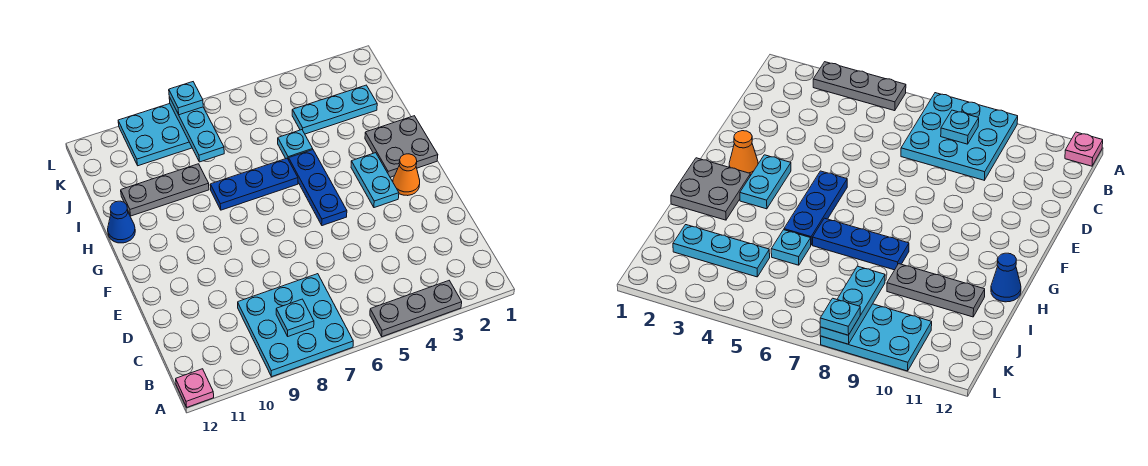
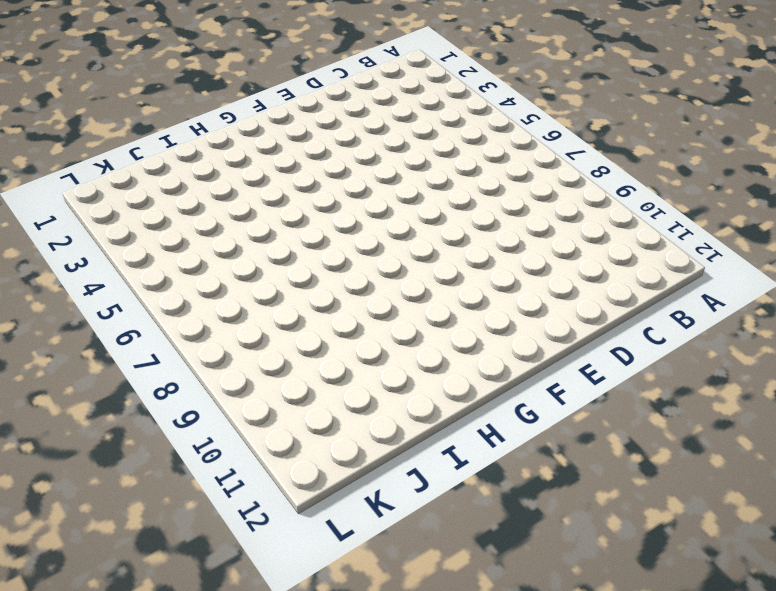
none -> grey plate A3:A5 level 1
none -> cyan plate A7:C9 level 1
none -> pink plate A12 level 1

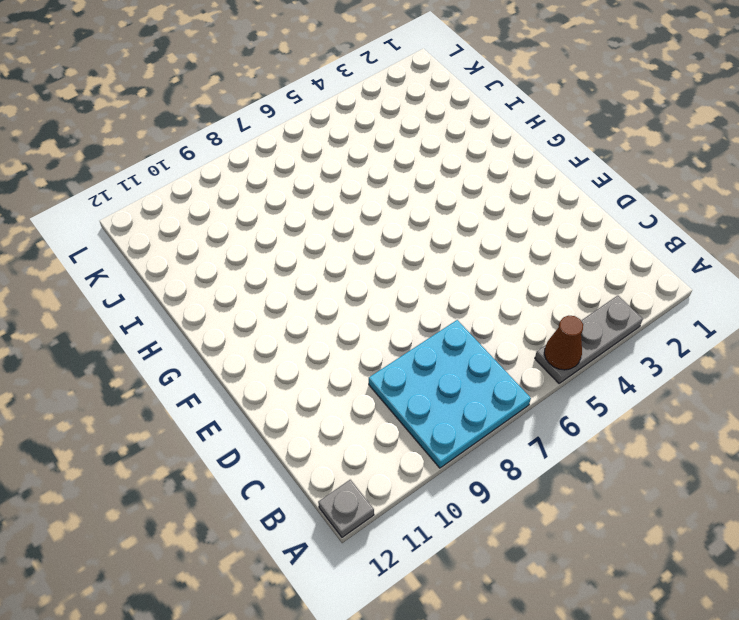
brown cone A5 level 2 -> none
grey plate A12 level 1 -> pink plate A12 level 1
none -> orange cone F2 level 1
none -> cyan plate F3:G3 level 1
none -> blue plate F5:H5 level 1

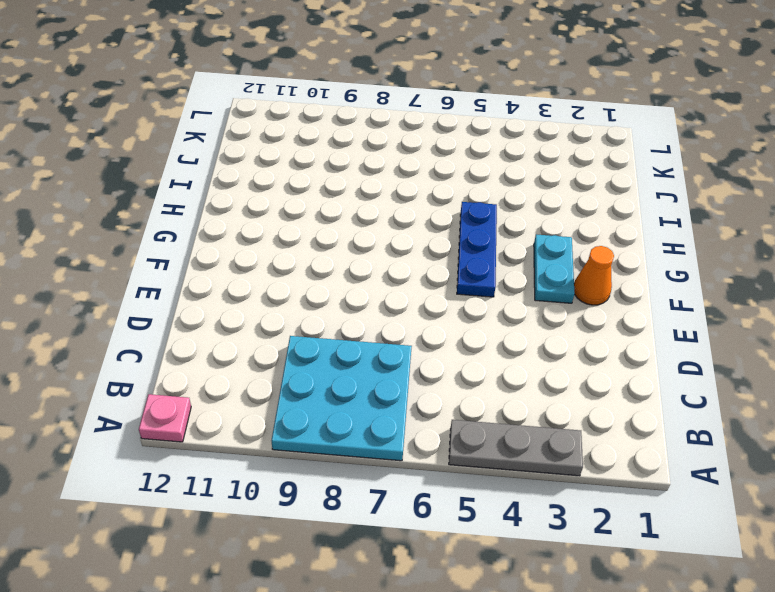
none -> grey plate G1:H2 level 1
none -> blue plate H6:H8 level 1
none -> blue cone H12 level 1

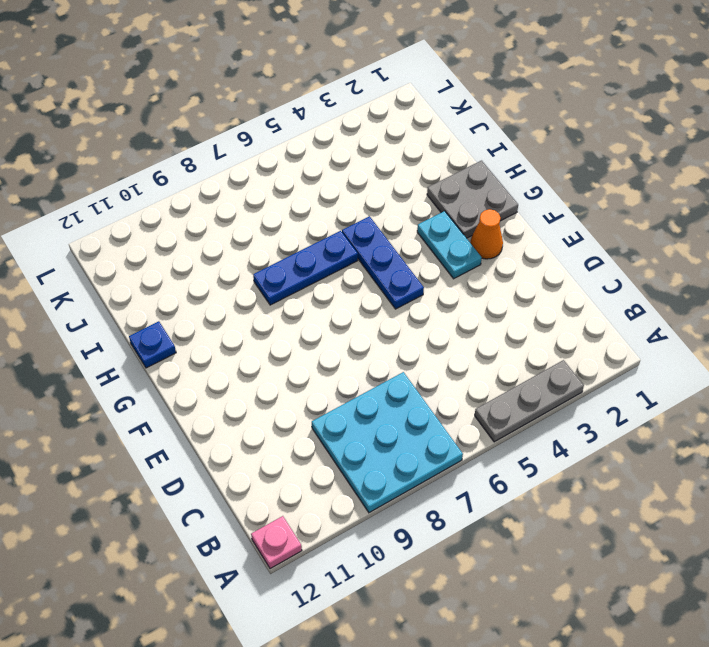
blue plate H12 level 1 -> blue cone H12 level 1
none -> cyan plate I5 level 1
none -> grey plate I9:I11 level 1
none -> cyan plate J2:J4 level 1

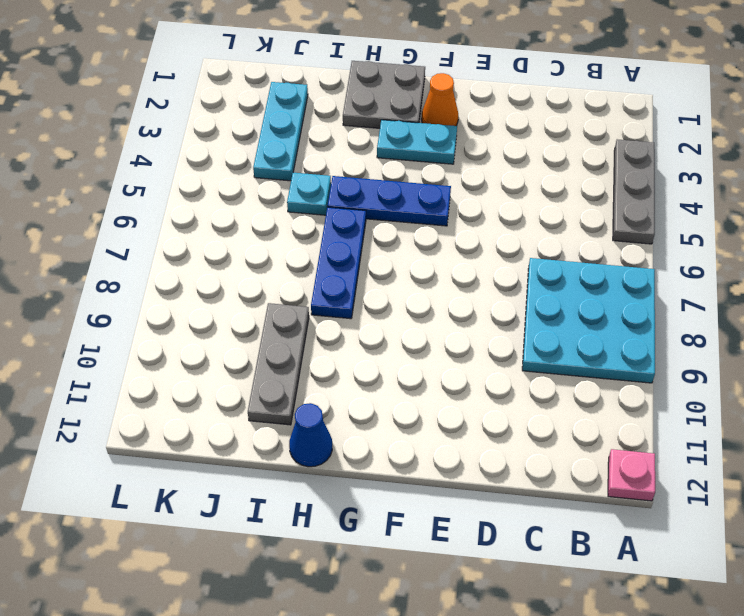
none -> cyan plate K8:L10 level 1
none -> cyan plate B8 level 2
none -> cyan plate J8:L8 level 2

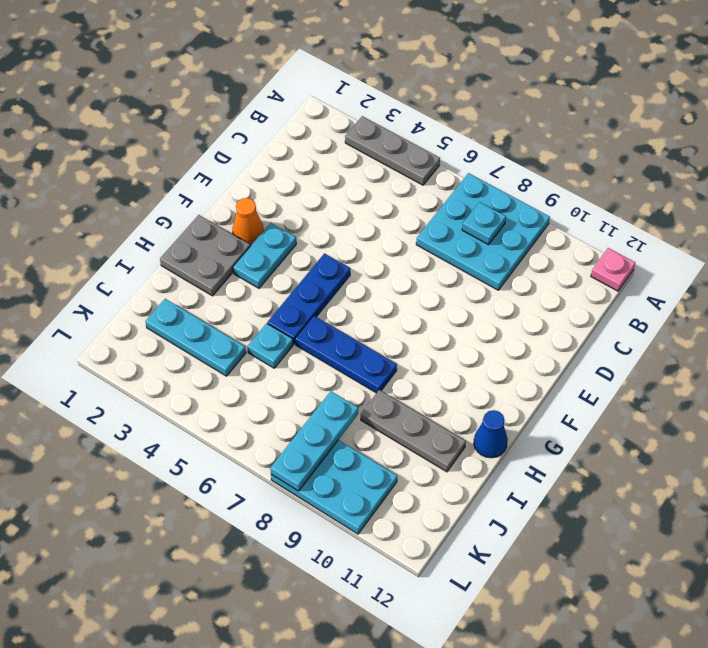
none -> cyan plate L8 level 3

